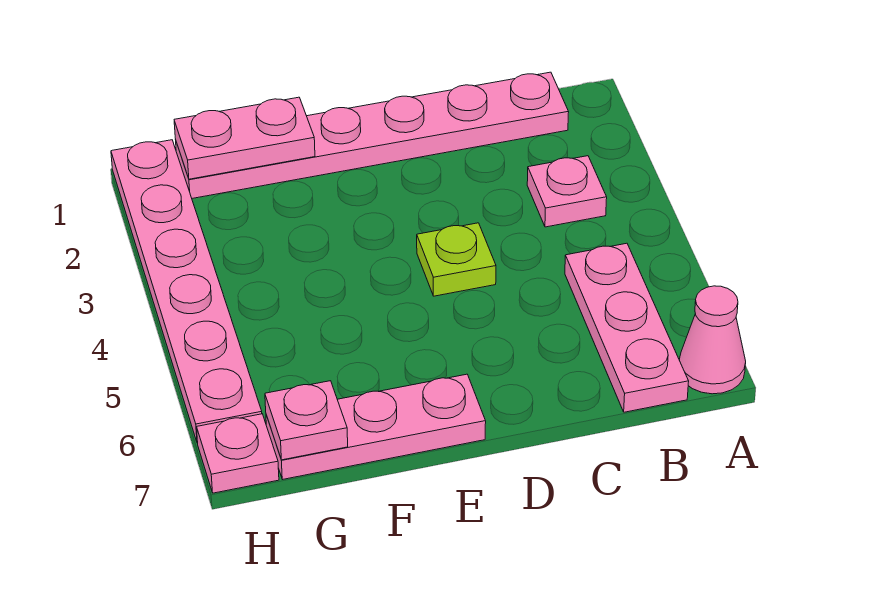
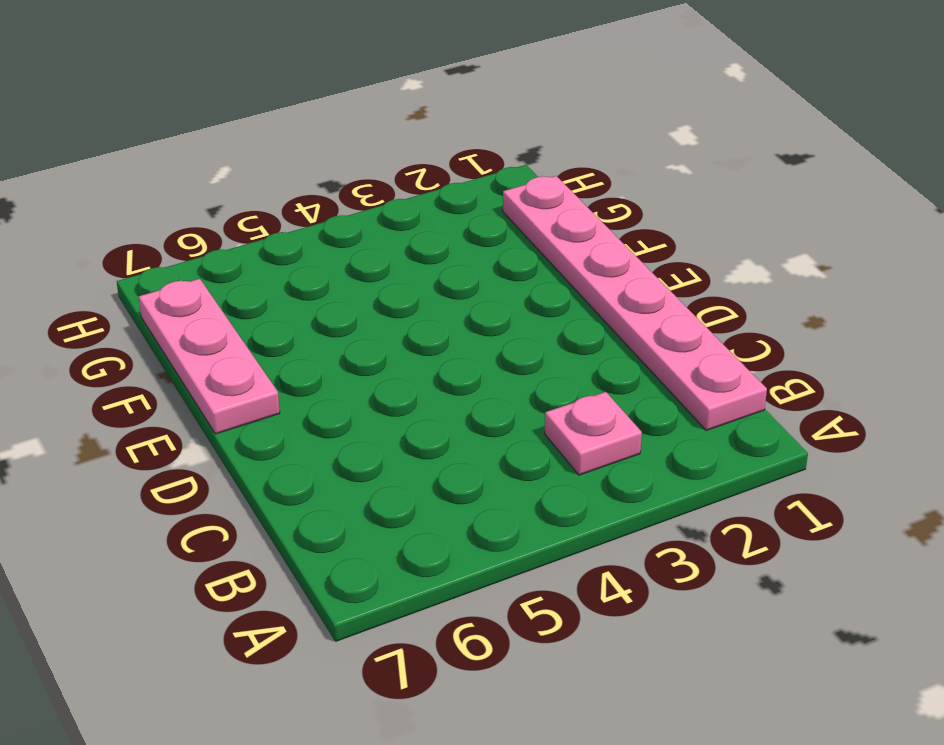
none -> pink cone A7 level 1
none -> pink plate B5:B7 level 1

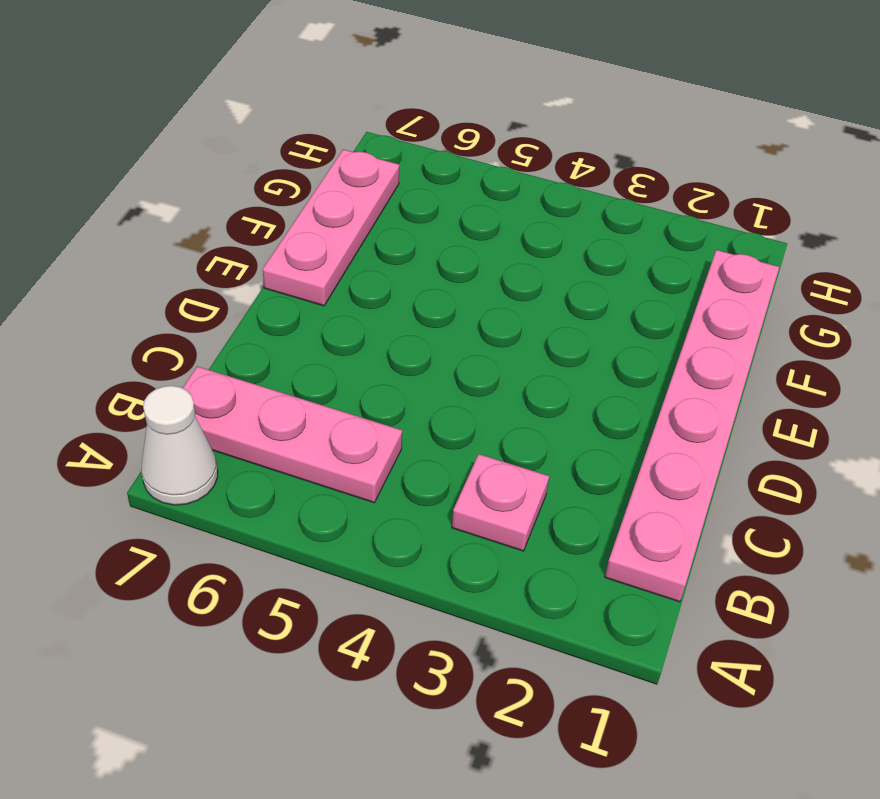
white cone A7 level 1 -> pink cone A7 level 1
none -> lime plate D4 level 1
none -> pink plate H1:H6 level 1

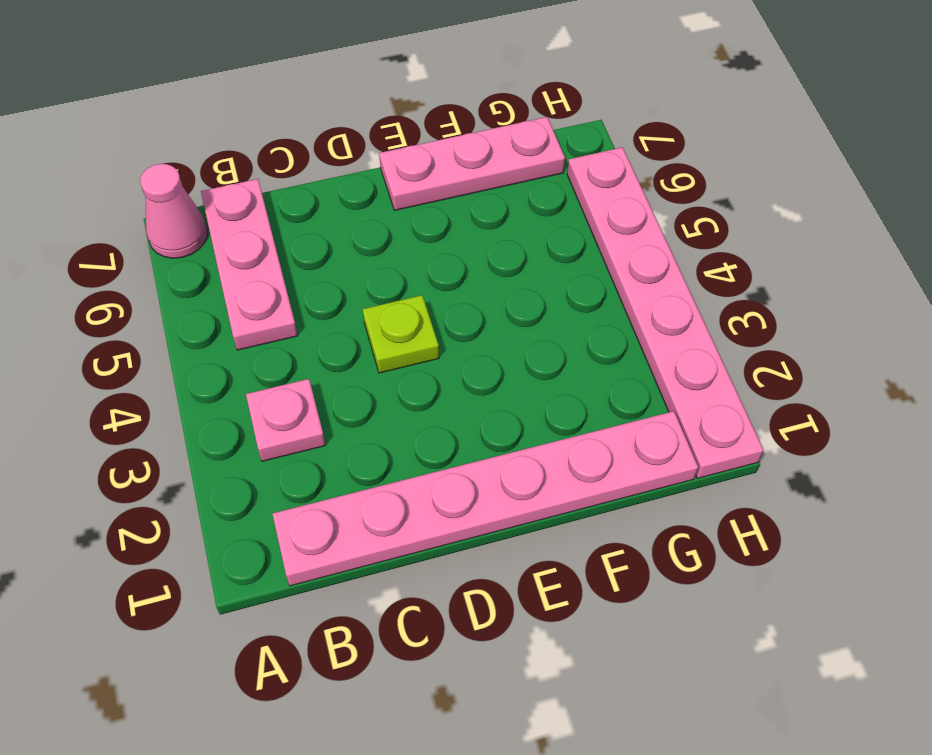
none -> pink plate H7 level 1
none -> pink plate F1:G1 level 2

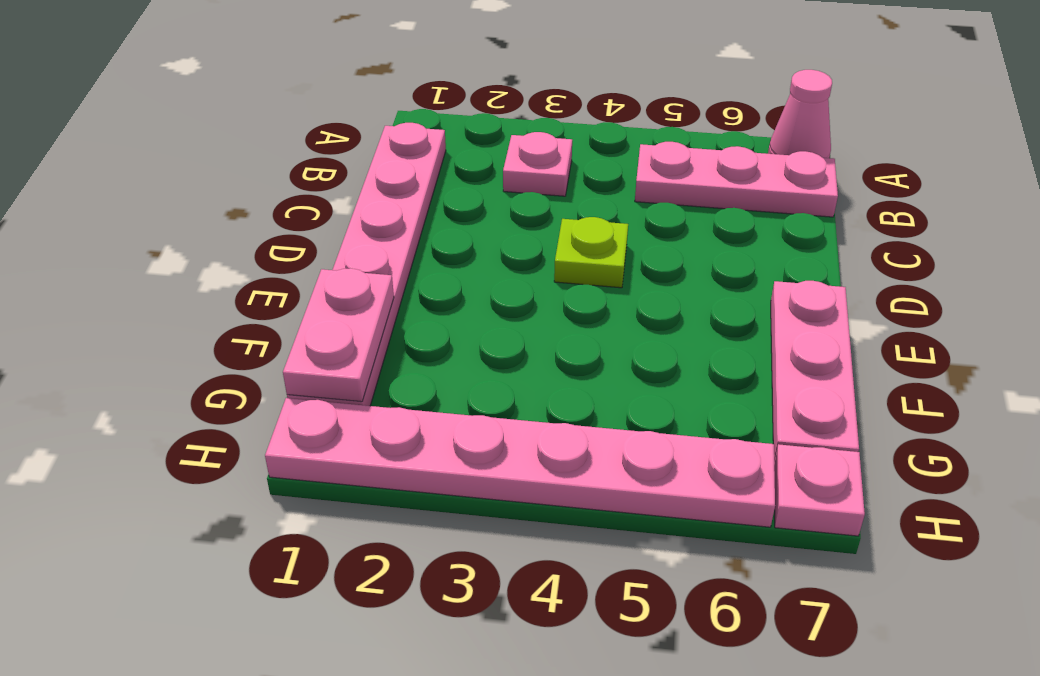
none -> pink plate G7 level 2

